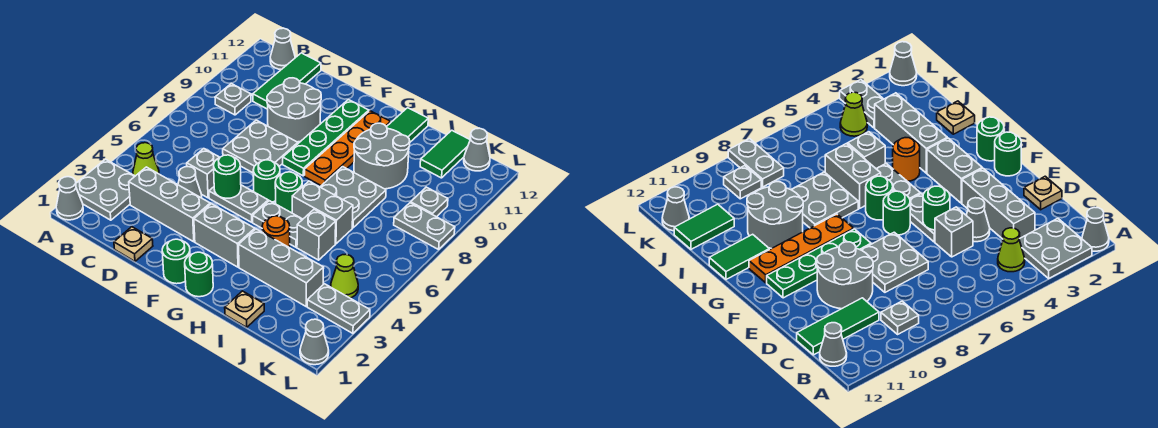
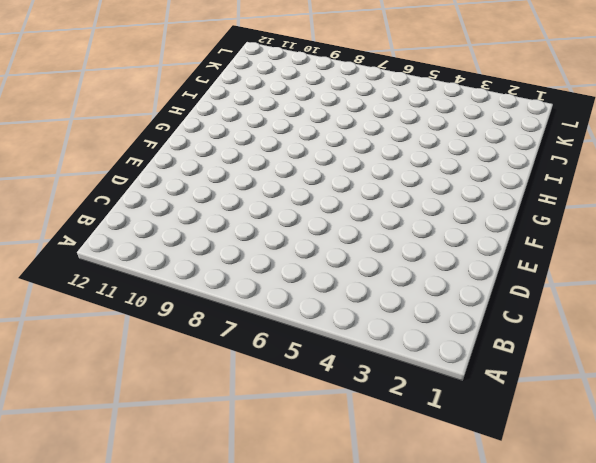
none -> grey cone A1 level 1
none -> grey plate A2:B3 level 1
none -> lime cone B4 level 1
none -> grey plate B9 level 1

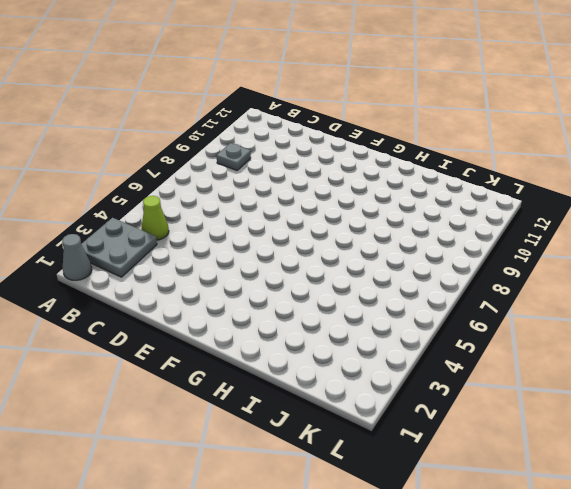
none -> grey cone B12 level 1
none -> grey brick C3:E3 level 1
none -> green tile C10:C12 level 1
none -> tan plate D1 level 1

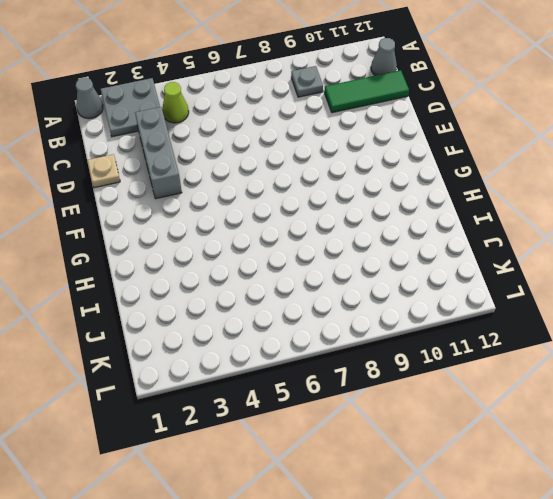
none -> grey cone D4 level 1
none -> grey brick D5 level 1
none -> grey plate D7:E8 level 1
none -> grey round brick D9:E10 level 1

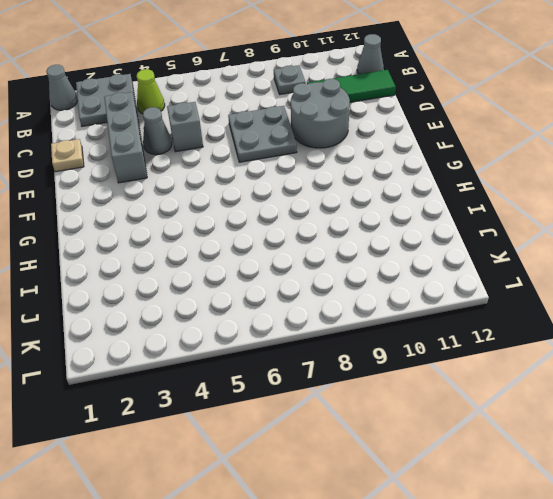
none -> grey plate E5:F5 level 1
none -> green round brick F1 level 1
none -> grey brick F3:G3 level 1
none -> green round brick F6 level 1

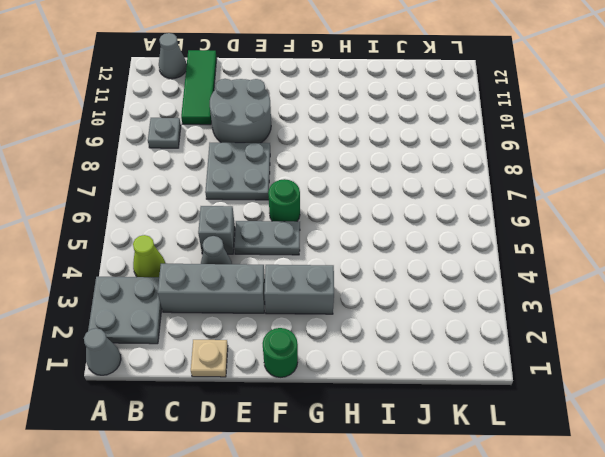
none -> green plate F8:F11 level 1
none -> green round brick G1 level 1
none -> grey plate G5:H5 level 1
none -> green round brick G6 level 1

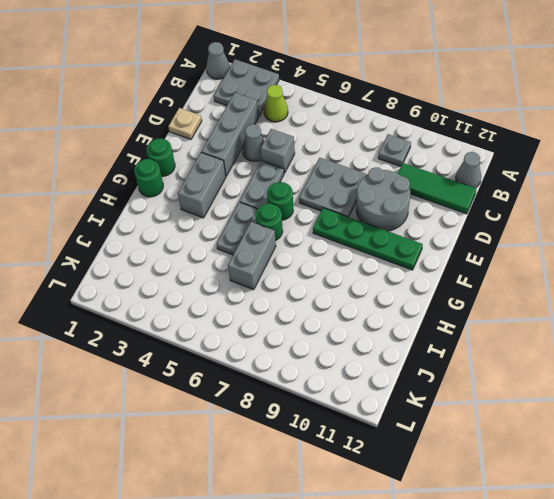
none -> orange plate G8:G11 level 1
none -> grey brick H3:J3 level 1
none -> orange round brick H4 level 1
none -> grey plate H7:I8 level 1

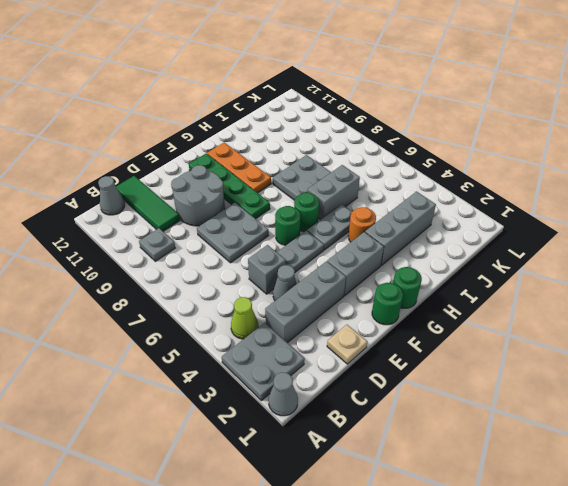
orange plate G9:G11 level 1 -> orange plate G8:G11 level 1
none -> grey round brick H9:I10 level 1
none -> green tile H11:H12 level 1
none -> tan plate I1 level 1
none -> grey brick I5 level 1

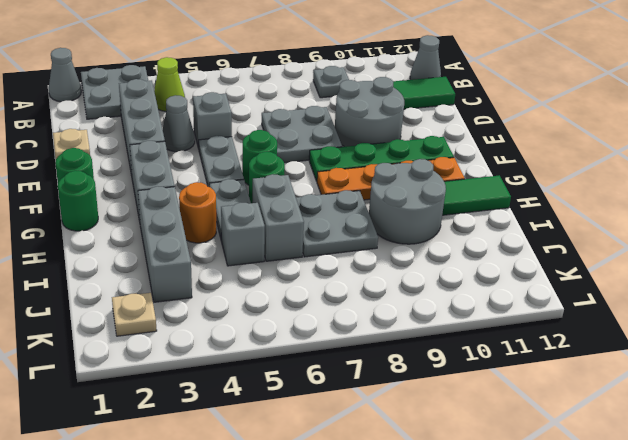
tan plate K2 level 1 -> tan plate I1 level 1
none -> green tile J11:J12 level 1
none -> grey plate K3:L3 level 1
none -> lime cone K4 level 1
none -> grey plate K8:L8 level 1

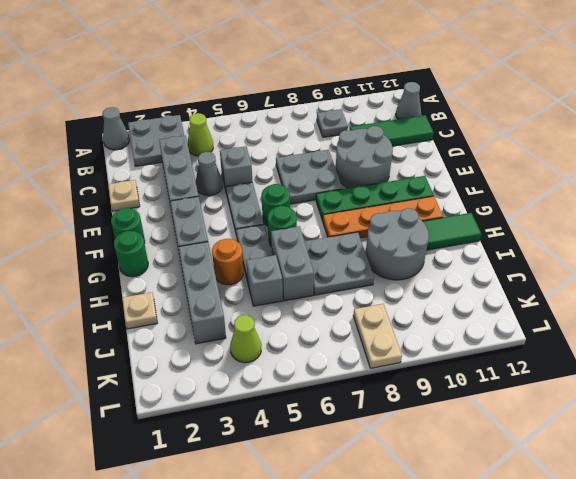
tan plate K8:L8 level 1 -> grey plate K8:L8 level 1
none -> green tile J11:J12 level 1
none -> grey plate K3:L3 level 1
none -> grey plate K9 level 1
none -> grey cone K12 level 1

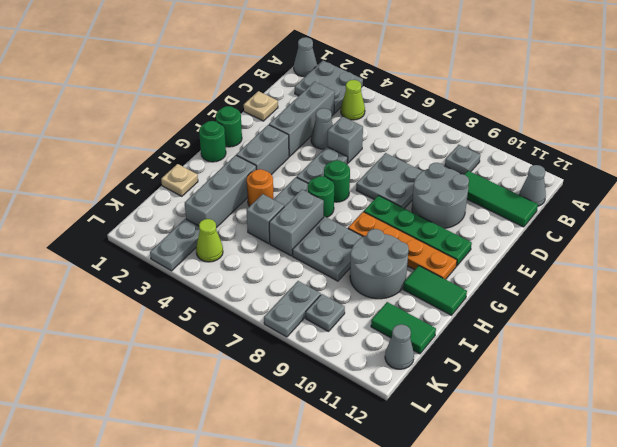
none -> grey cone L1 level 1
none -> green round brick E5 level 2

